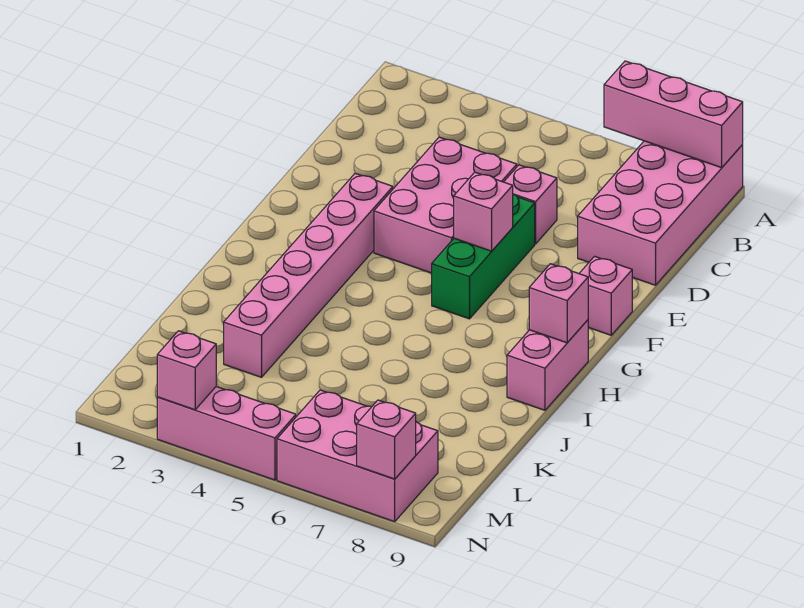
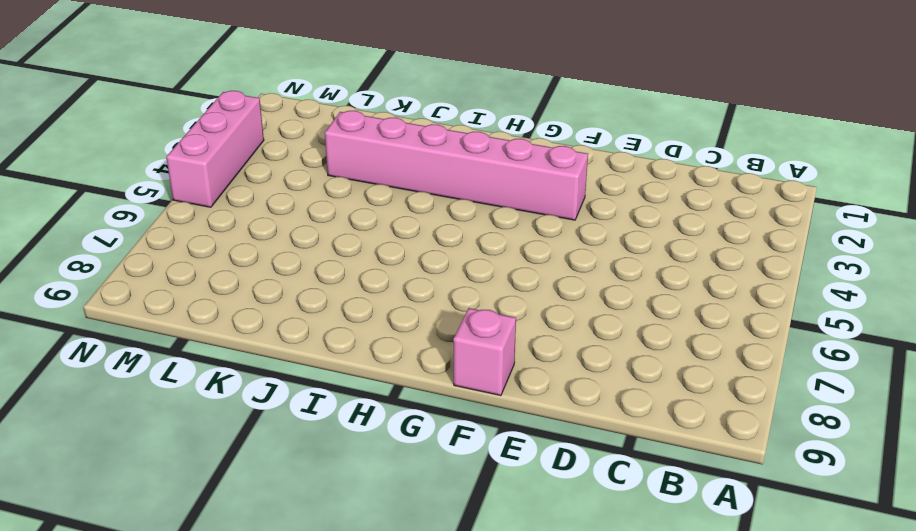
none -> pink brick A8:D9 level 1
none -> pink brick D4:F5 level 1
none -> pink brick D6 level 1

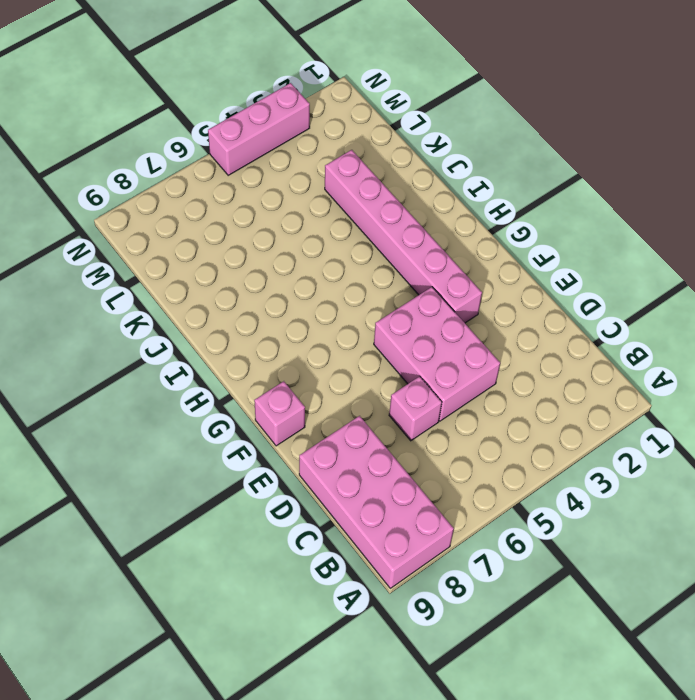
none -> green brick E6:G6 level 1
none -> pink brick H9:I9 level 1
none -> pink brick M6:N8 level 1

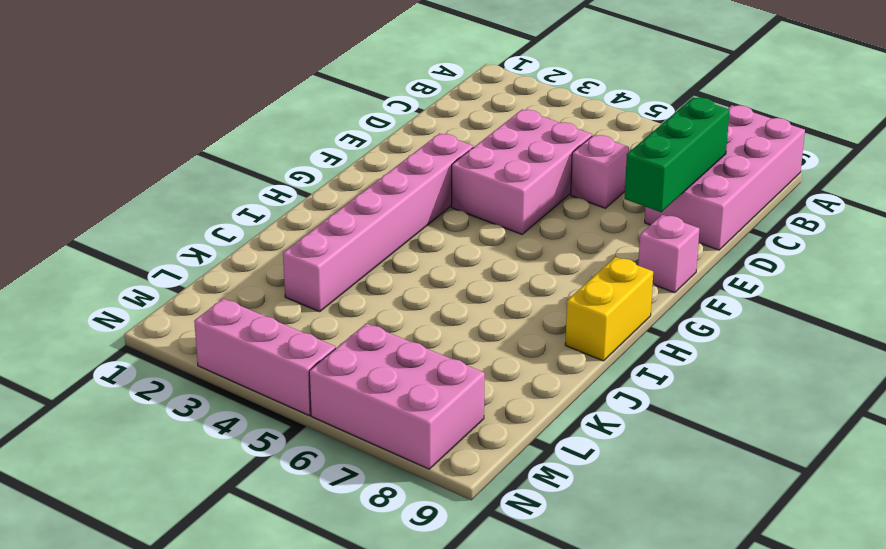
green brick C8:E8 level 2 -> green brick E6:G6 level 1
yellow brick H9:I9 level 1 -> pink brick H9:I9 level 1
none -> pink brick A7:A9 level 2
none -> pink brick F6 level 2
none -> pink brick H9 level 2

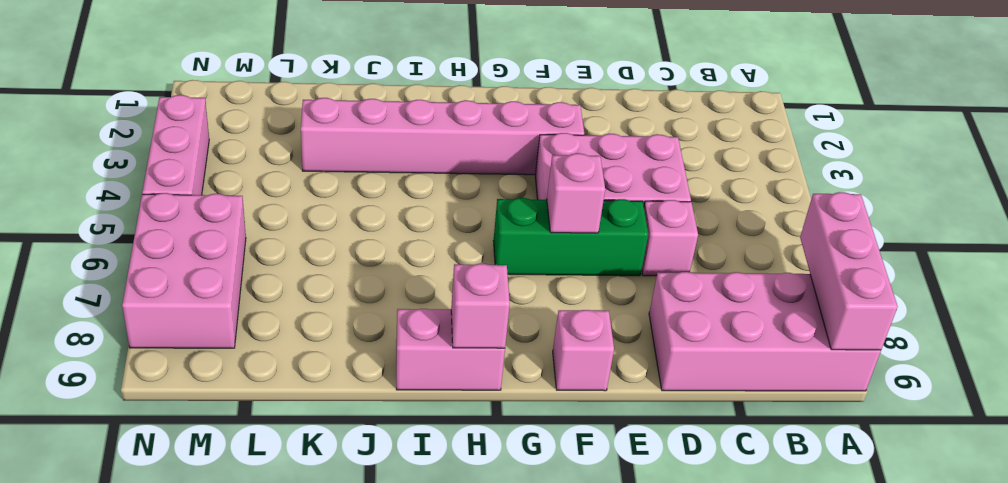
none -> pink brick N3 level 2
none -> pink brick N8 level 2

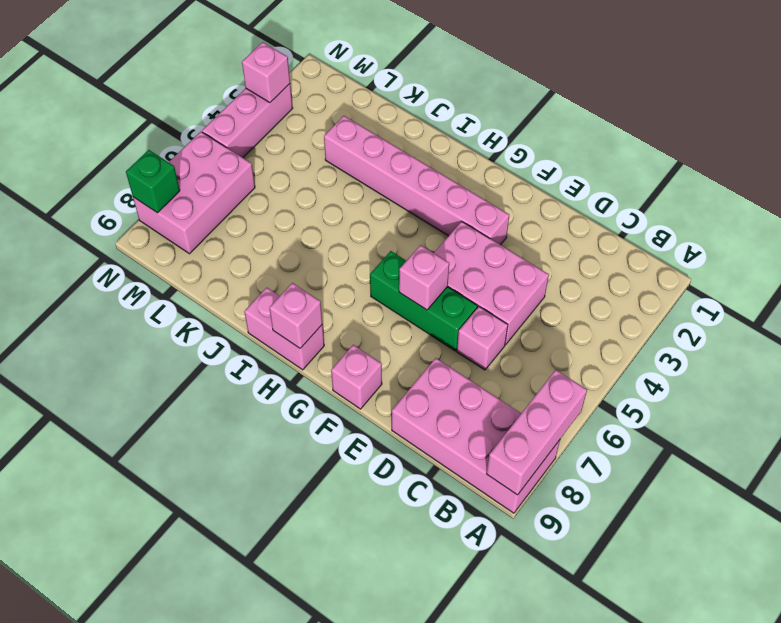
green brick N8 level 2 -> pink brick N8 level 2

